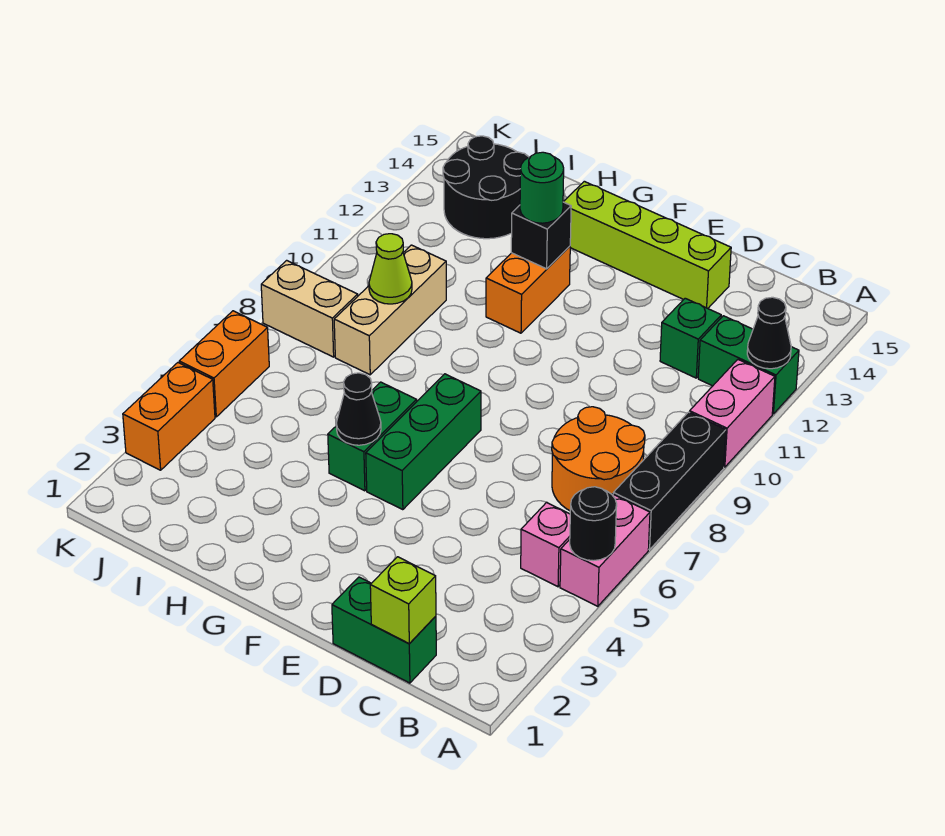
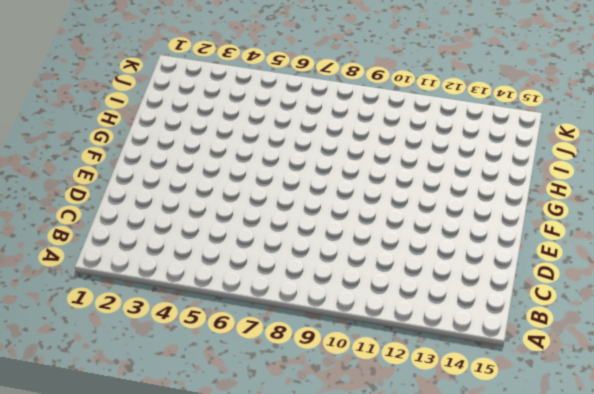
none -> pink brick A5:A6 level 1
none -> black brick A7:A9 level 1
none -> pink brick A10:A11 level 1

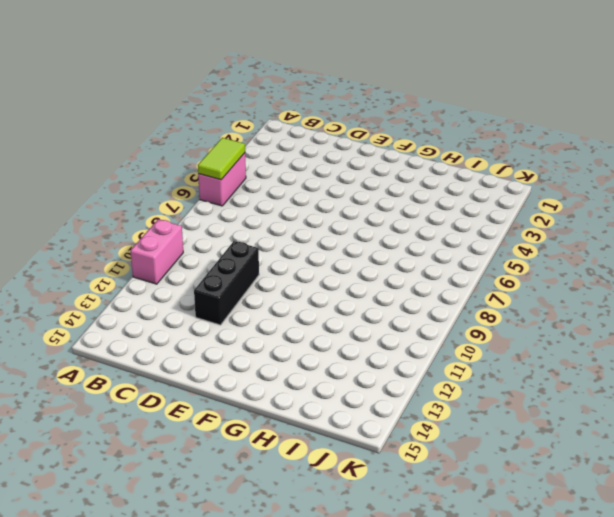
lime tile A5:A6 level 2 -> black round brick A5 level 2
black brick D10:D12 level 1 -> black brick A7:A9 level 1
none -> green brick A12:B12 level 1
none -> pink brick B5 level 1
none -> orange round brick B7:C8 level 1

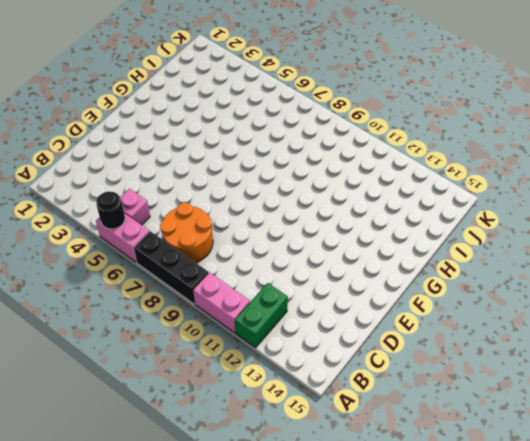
none -> green brick C1:D1 level 1
none -> green brick C12 level 1
none -> lime brick D14:G14 level 1

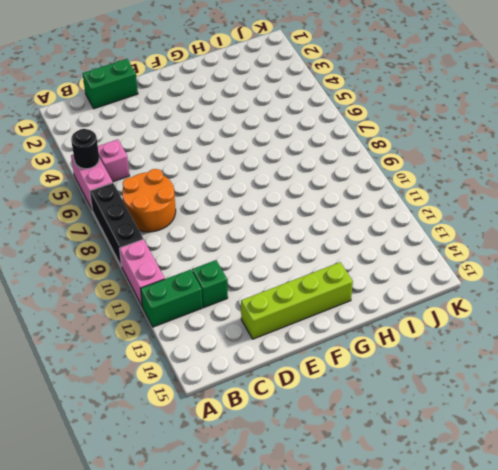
none -> green brick F5:F7 level 1
none -> green brick G5:G6 level 1
none -> orange brick G11:G12 level 1

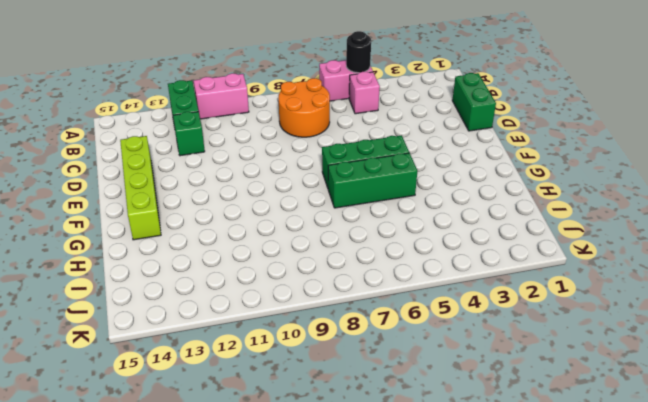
green brick G5:G7 level 1 -> green brick G5:G6 level 1
none -> black brick A7:A9 level 1
none -> orange brick G11:G12 level 1
none -> tan brick I8:I10 level 1

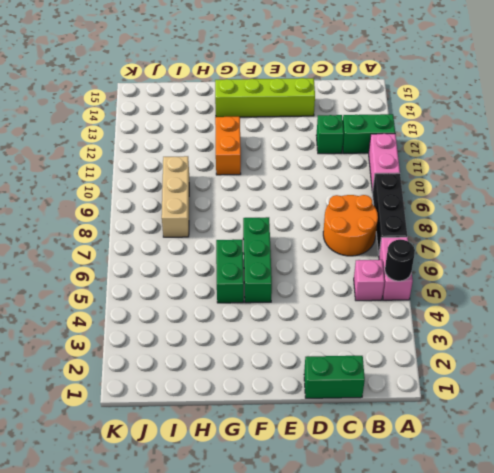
none -> black round brick I13:J14 level 1
none -> tan brick J8:K8 level 1
none -> orange brick K3:K4 level 1

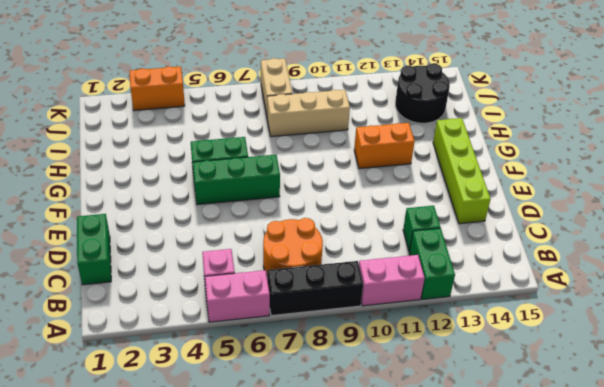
none -> orange brick K5:K6 level 1
none -> black round brick A5 level 2
none -> black cone A12 level 2

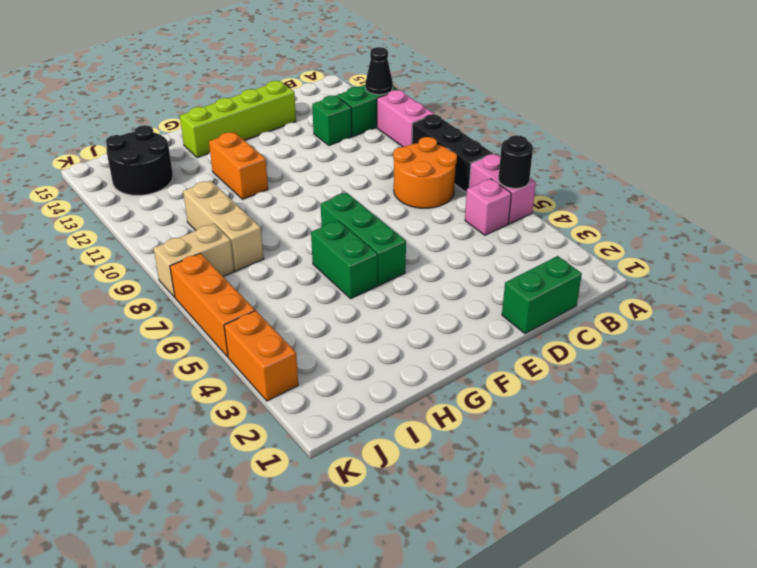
orange brick K5:K7 level 1 -> orange brick K5:K6 level 1
none -> lime brick C1 level 2
none -> black cone G5 level 2
none -> black brick G12 level 2

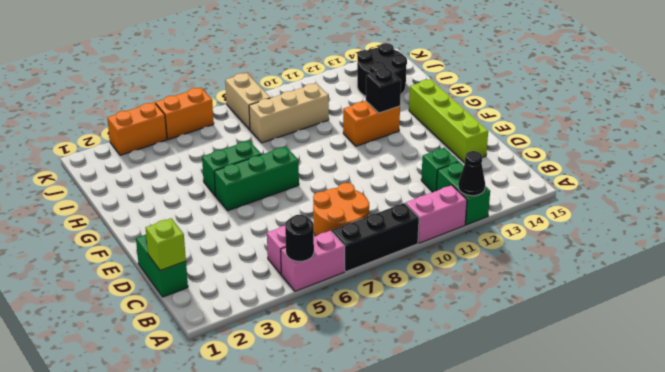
none -> black cone G5 level 2
none -> lime cone I9 level 2
none -> green round brick G12 level 3

